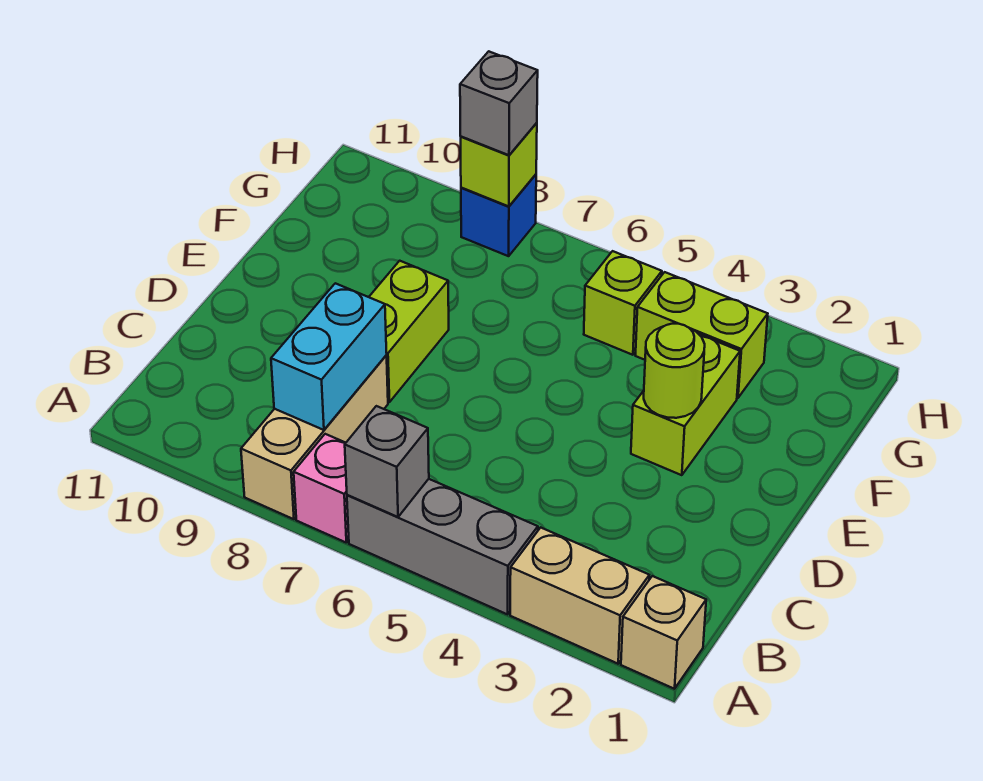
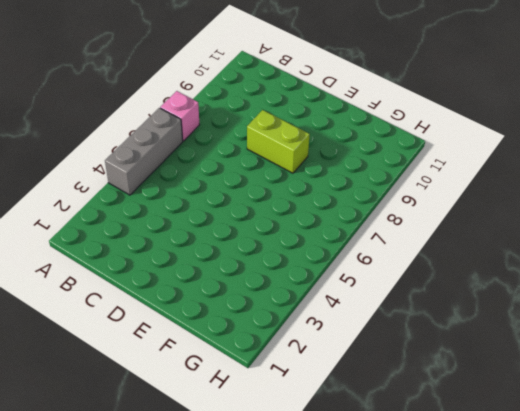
none -> tan brick A1 level 1
none -> tan brick A2:A3 level 1
none -> tan brick A8:C8 level 1

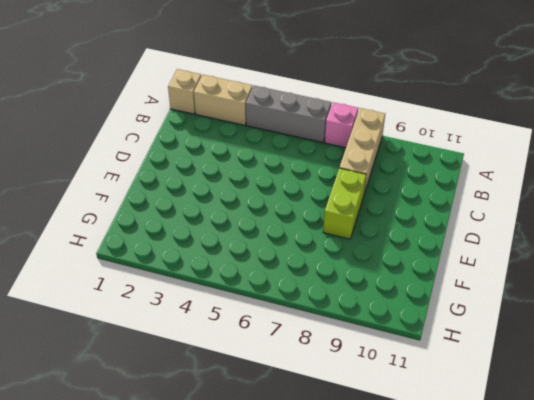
none -> lime brick E3:F3 level 1
none -> lime brick G3:G4 level 1
none -> lime brick G5 level 1

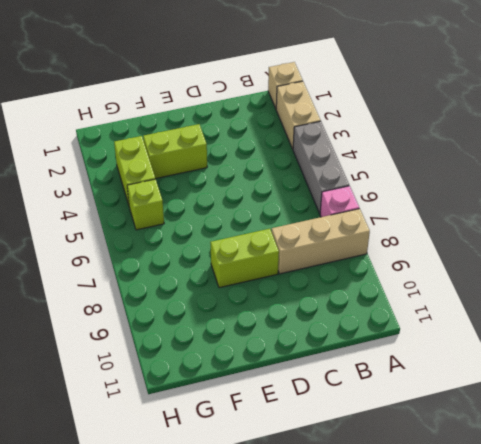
none -> blue brick H8 level 1
none -> grey brick A6 level 2
none -> cyan brick B8:C8 level 2

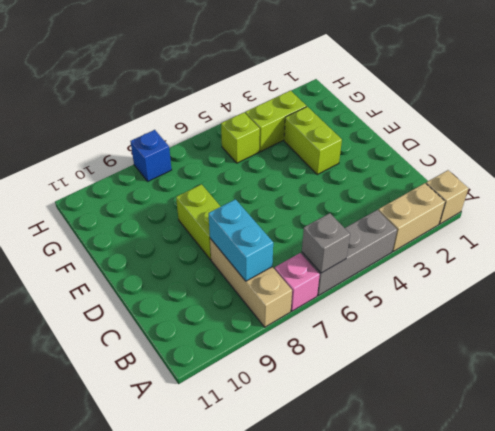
none -> lime round brick E3 level 2
none -> lime brick H8 level 2
none -> grey brick H8 level 3

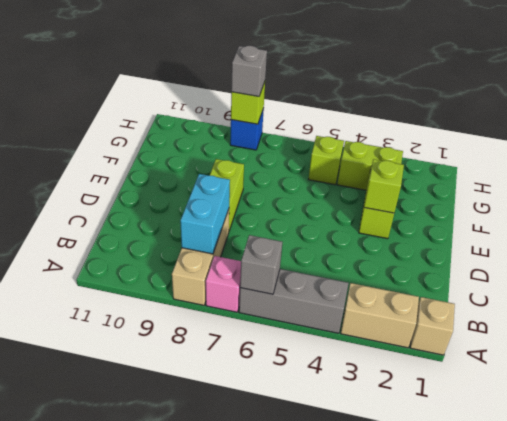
lime brick E3 level 2 -> lime round brick E3 level 2

